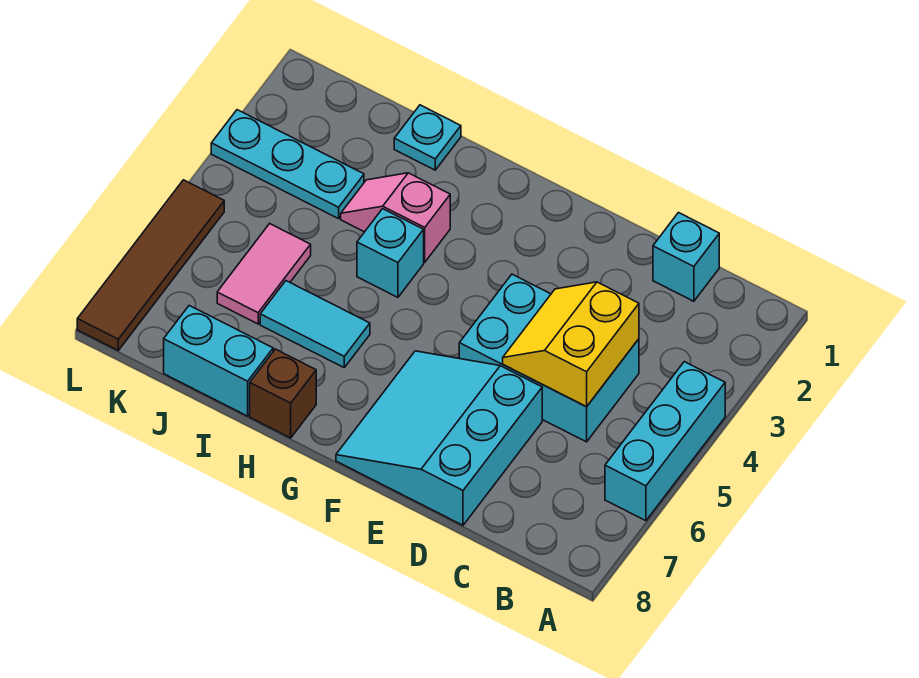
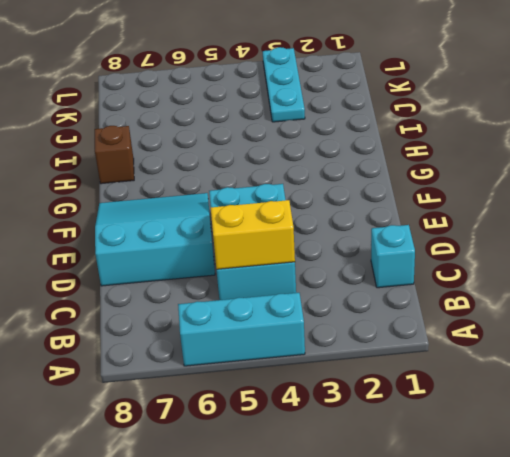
none -> pink slope H3:I3 level 1 top H
none -> cyan brick H4 level 1
none -> cyan tile H6:I6 level 1

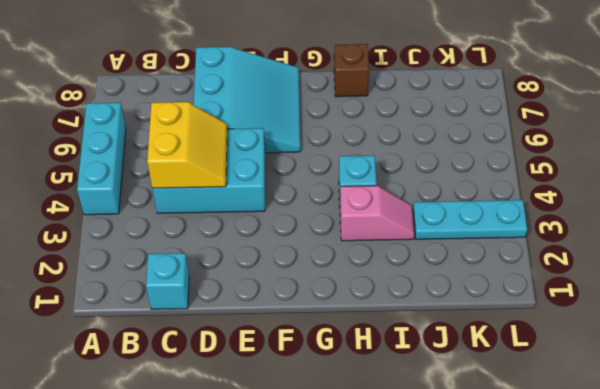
none -> cyan tile H6:I6 level 1
none -> cyan plate I1 level 1
none -> cyan brick I8:J8 level 1

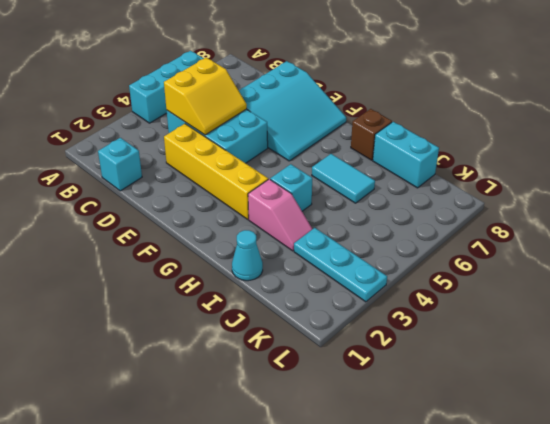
yellow brick D3:G3 level 1 -> none
cyan cone I1 level 1 -> cyan plate I1 level 1
none -> pink tile J5:J6 level 1
none -> brown tile L5:L8 level 1

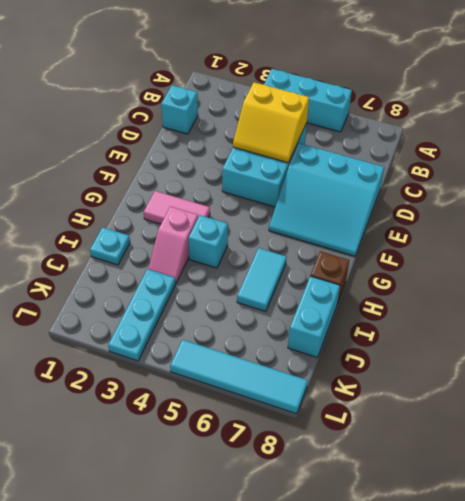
pink tile G2:G3 level 1 -> pink tile J5:J6 level 1
cyan tile L5:L8 level 1 -> brown tile L5:L8 level 1

